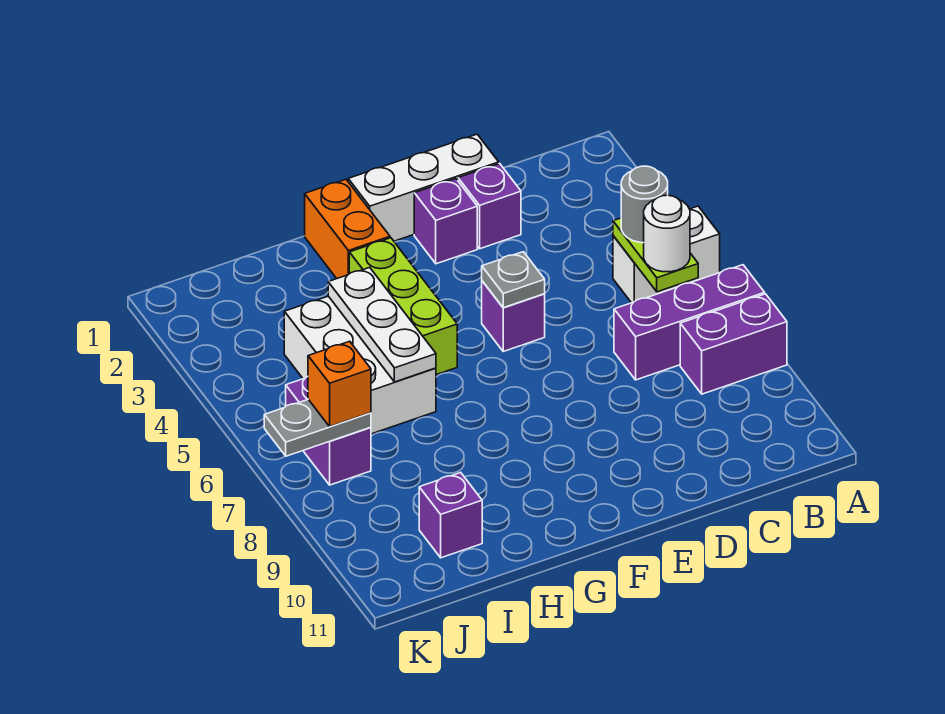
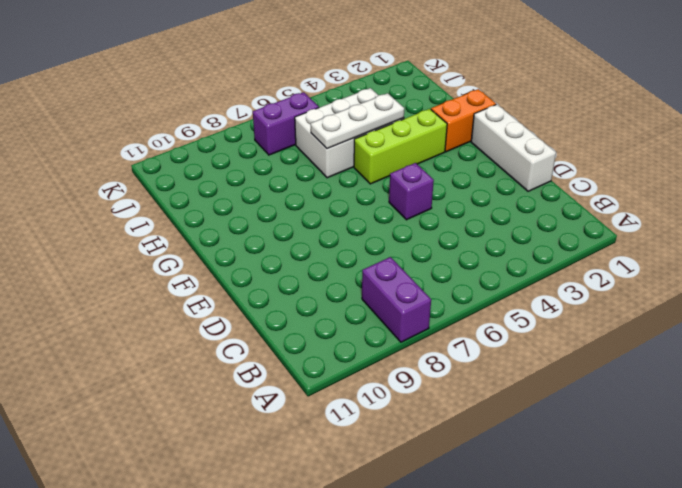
none -> white brick A5:B5 level 1
none -> purple brick A7:C7 level 1
none -> purple brick D2 level 1

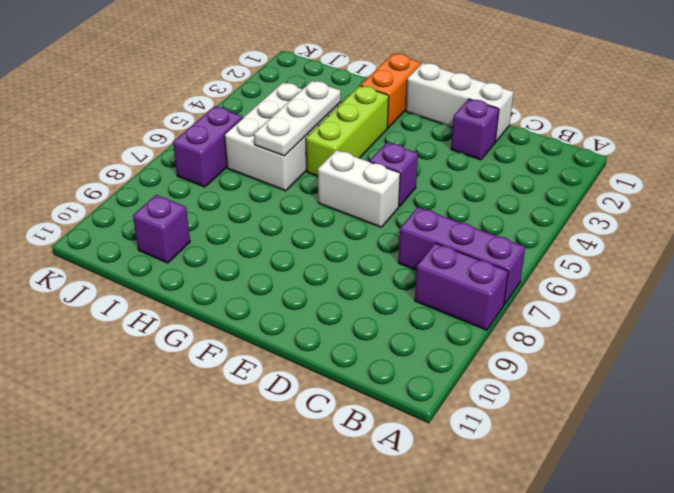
white brick E6:F6 level 1 -> white brick A5:B5 level 1
none -> purple brick E2 level 1
none -> lime plate B5:B6 level 2
none -> grey plate E5 level 2

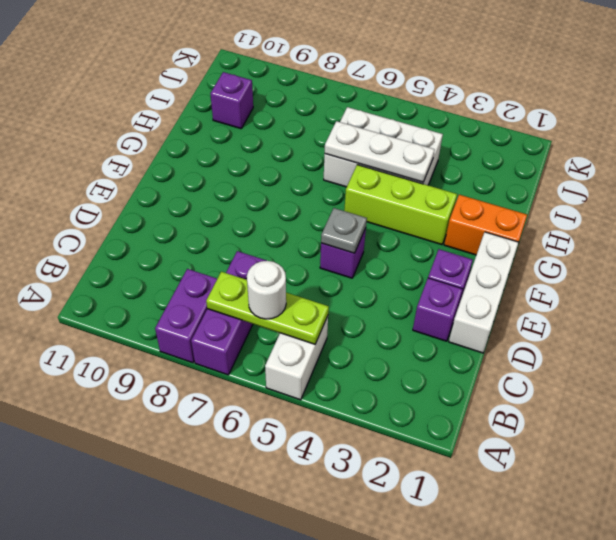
lime plate B5:B7 level 2 -> lime plate B5:B6 level 2
none -> purple brick J6:J7 level 1
none -> grey plate J7:K7 level 2
none -> grey round brick B5 level 3

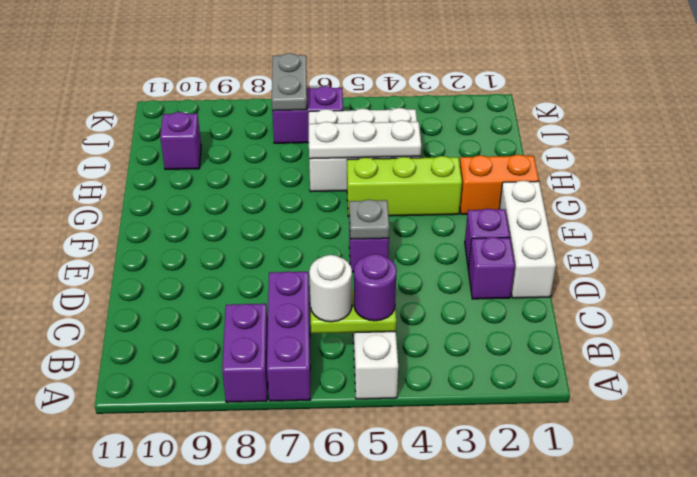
purple round brick B5 level 3 -> grey round brick B5 level 3
none -> orange brick J7 level 3

